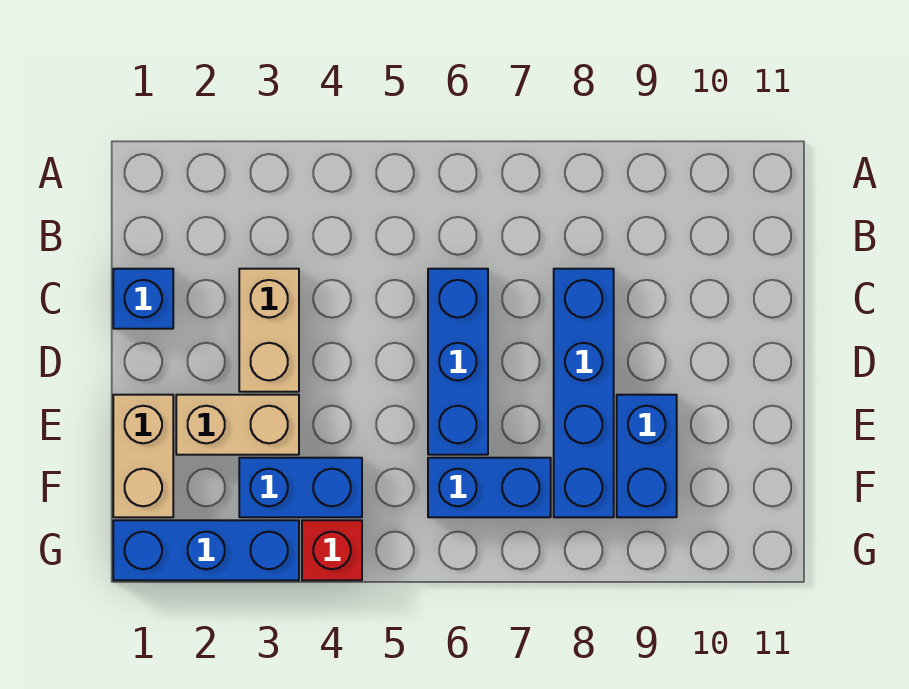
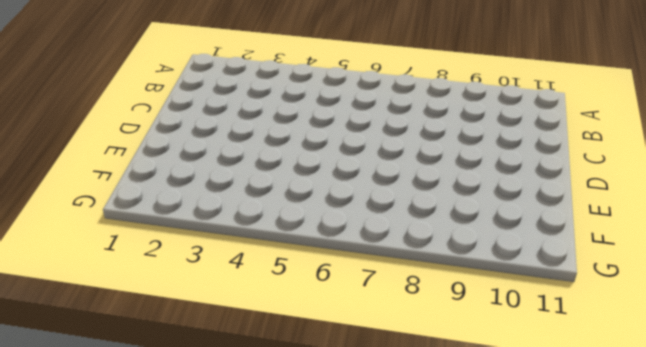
none -> blue brick C1 level 1
none -> tan brick C3:D3 level 1

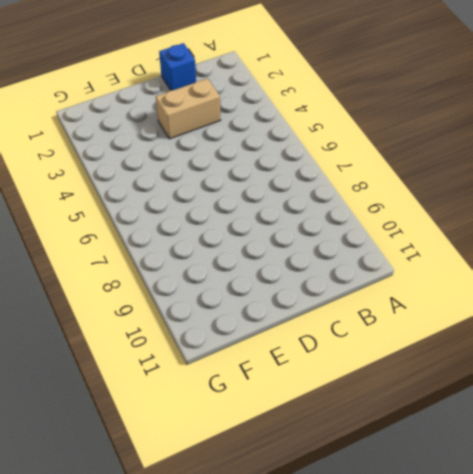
none -> blue brick C6:E6 level 1
none -> blue brick C8:F8 level 1

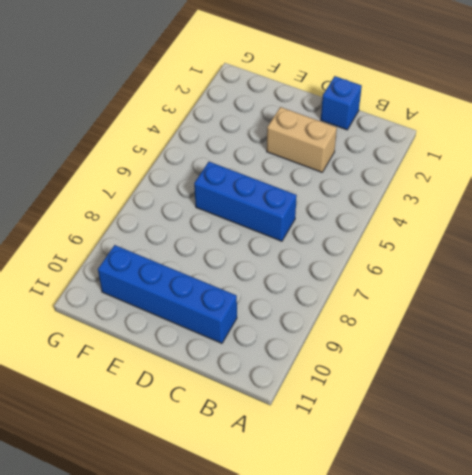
blue brick C10:F10 level 1 -> blue brick C8:F8 level 1
none -> tan brick E1:F1 level 1
none -> tan brick E2:E3 level 1

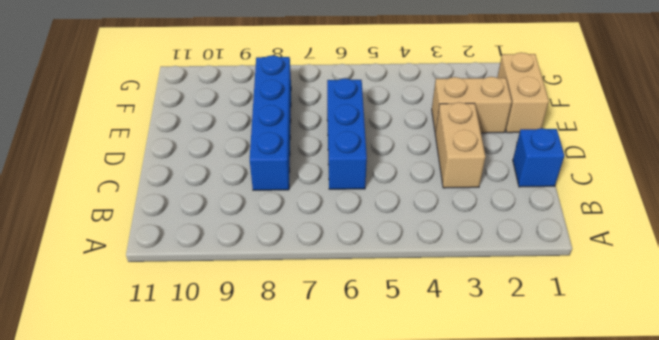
none -> blue brick E9:F9 level 1
none -> blue brick F3:F4 level 1

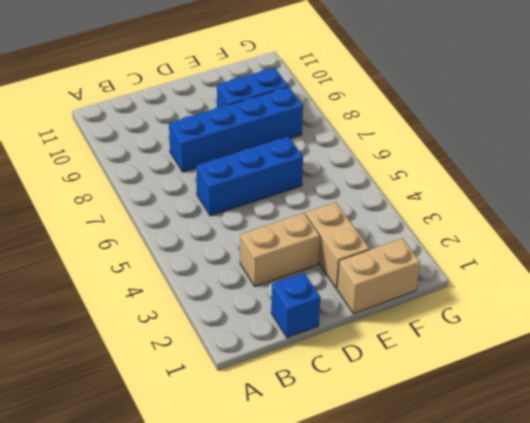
none -> blue brick F3:F4 level 1
none -> blue brick F6:F7 level 1

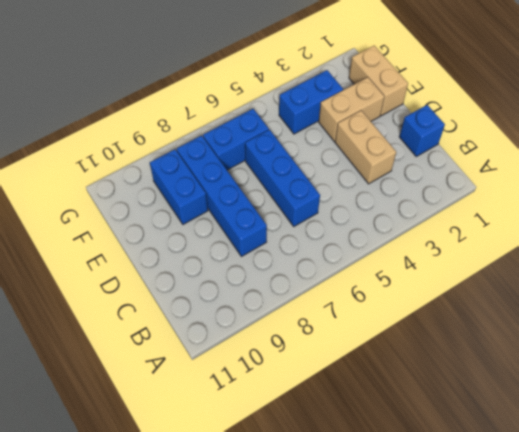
none -> blue brick G1:G3 level 1
none -> red brick G4 level 1

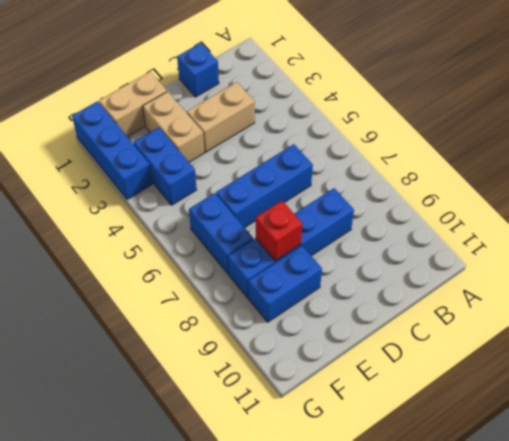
red brick E8 level 2 -> red brick G4 level 1

